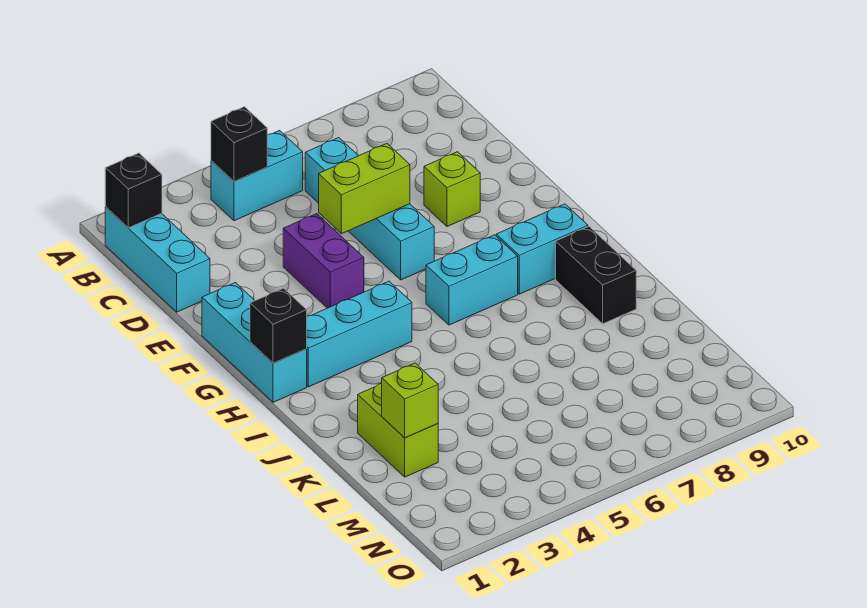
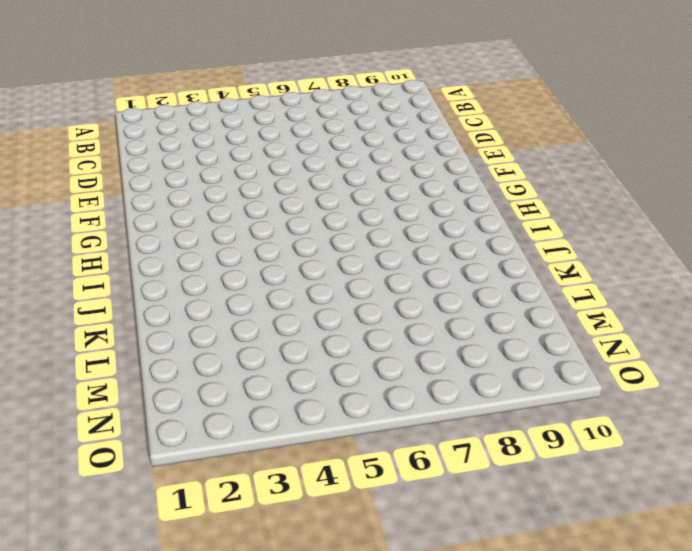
none -> cyan brick B1:D1 level 1
none -> cyan brick B4:B5 level 1
none -> cyan brick C6:F6 level 1

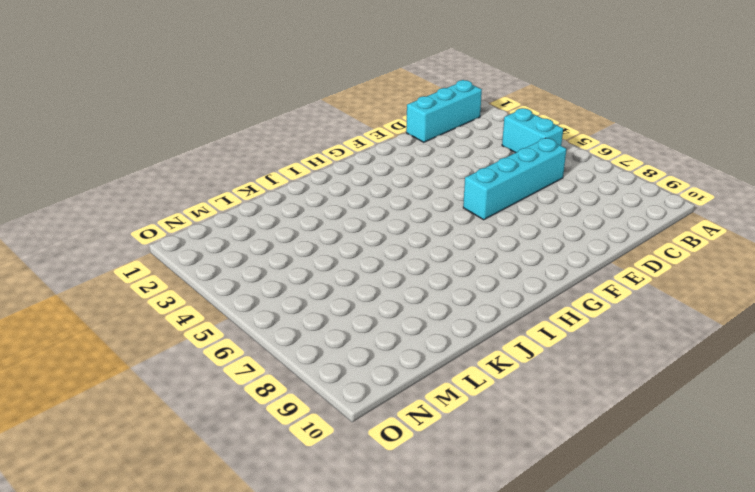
none -> purple brick E4:F4 level 1
none -> lime brick E8 level 1
none -> cyan brick F1:H1 level 1

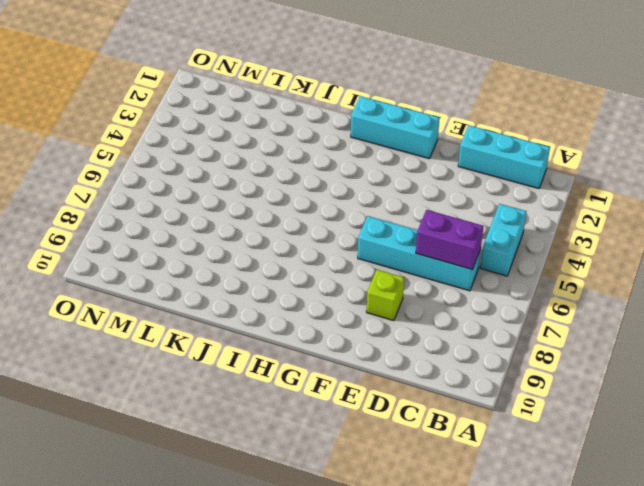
purple brick C6:D6 level 2 -> purple brick E4:F4 level 1
none -> cyan brick H2:H4 level 1
none -> cyan brick H6:H7 level 1
none -> cyan brick H8:H9 level 1

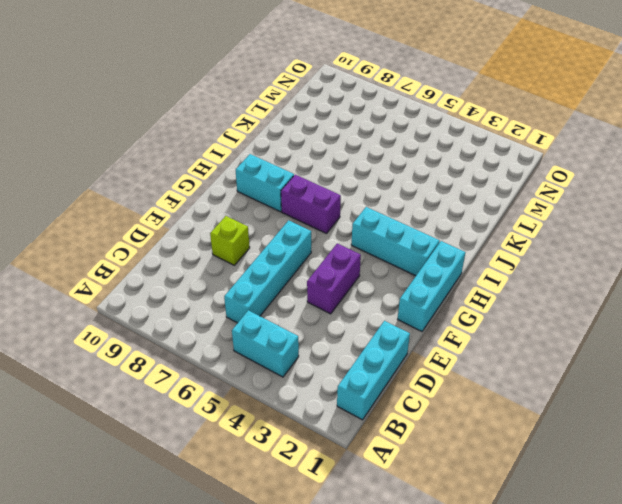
purple brick H6:H7 level 1 -> cyan brick H6:H7 level 1
none -> black brick I9:J9 level 1
none -> lime brick K2:L2 level 1
none -> black brick B1 level 2

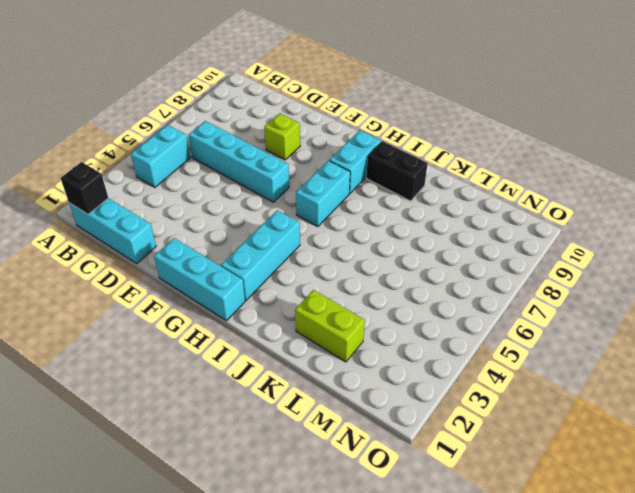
none -> purple brick E4:F4 level 1
none -> black brick B4 level 2
none -> lime brick E5:E6 level 2

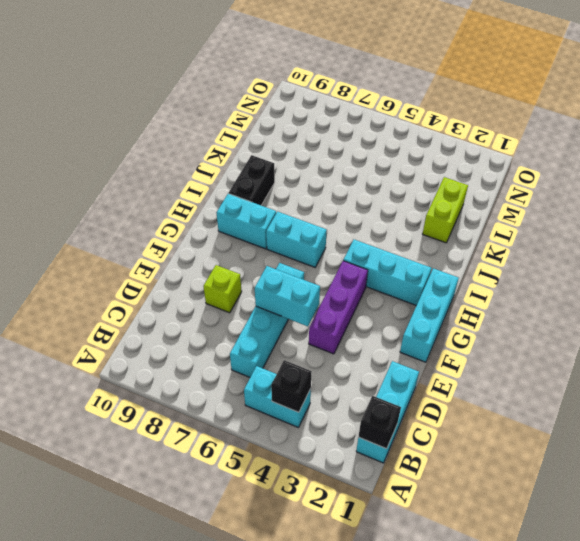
purple brick E4:G4 level 1 -> purple brick E4:F4 level 1
cyan brick E5:E6 level 2 -> lime brick E5:E6 level 2
none -> black brick H1 level 2
none -> lime brick L2 level 2

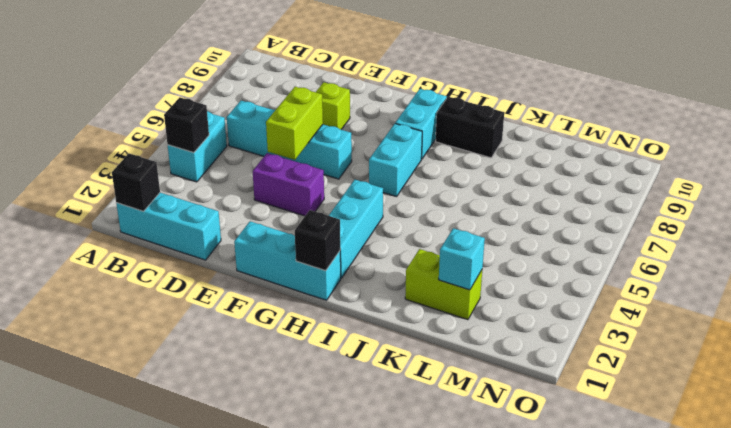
cyan brick L2 level 2 -> lime brick L2 level 2

